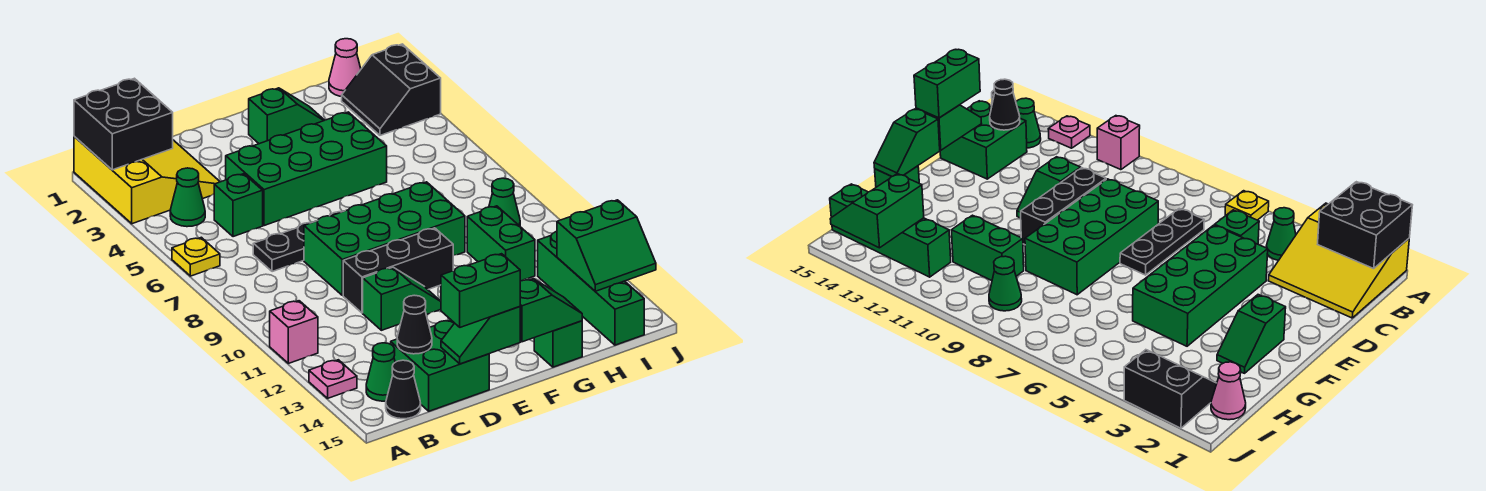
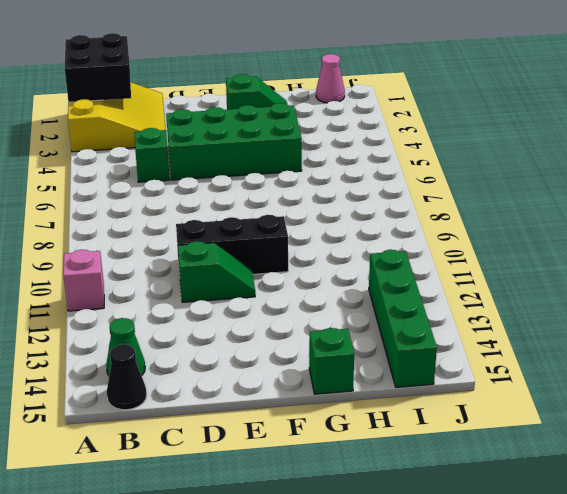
none -> yellow plate A6 level 1
none -> pink plate A13 level 1
none -> green cone B4 level 1

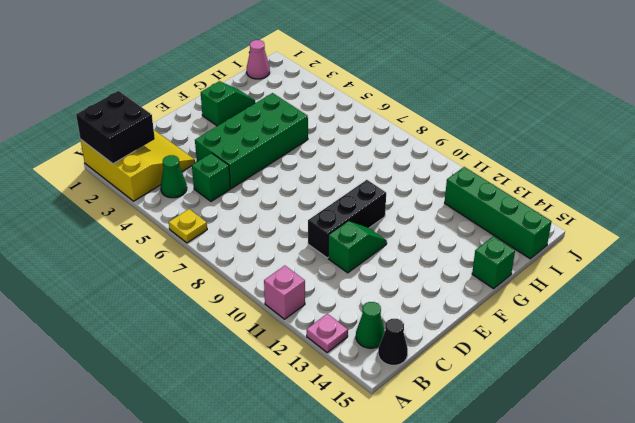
none -> black plate C7:E7 level 1
none -> green brick C14:D15 level 1
none -> green brick D8:G9 level 1

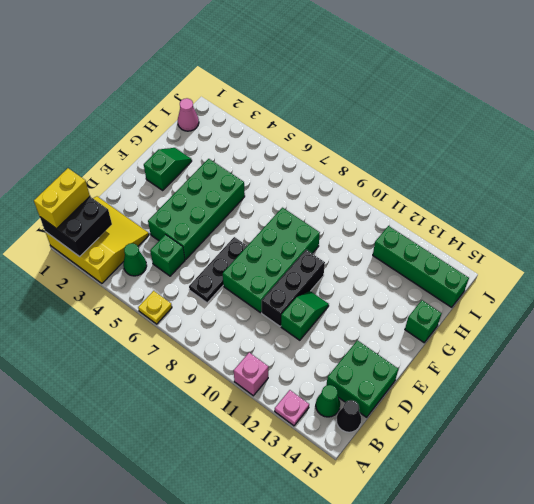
yellow brick A1:B1 level 3 -> none
none -> green brick H10:H11 level 1
none -> black slope I2:J3 level 1 top J
none -> green cone I9 level 1

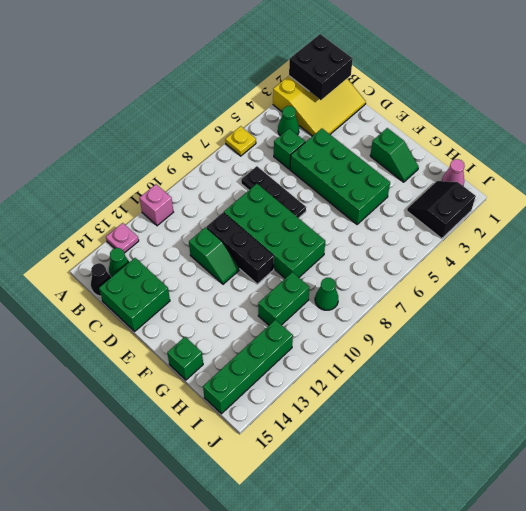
none -> black cone C14 level 2
none -> green slope D15:E15 level 2 top E
none -> green slope F15:G15 level 2 top F

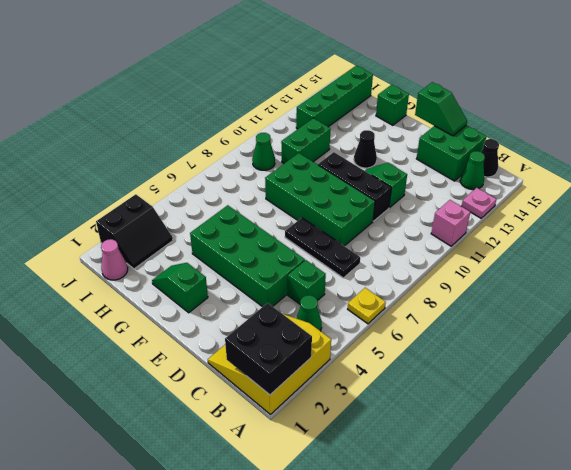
black cone F12 level 1 -> black cone C14 level 2
none -> green slope F15:G15 level 2 top F
none -> green slope I13:J14 level 2 top 13
none -> green brick D15:E15 level 3

